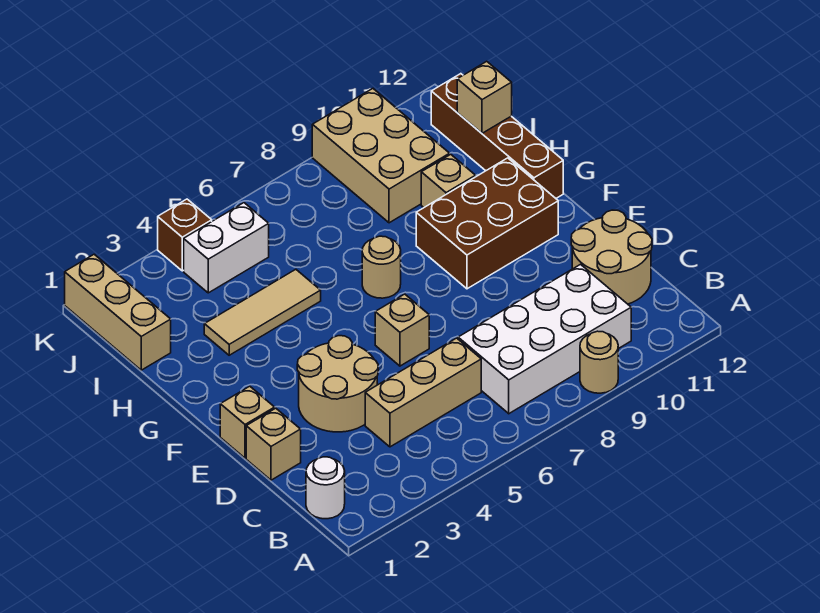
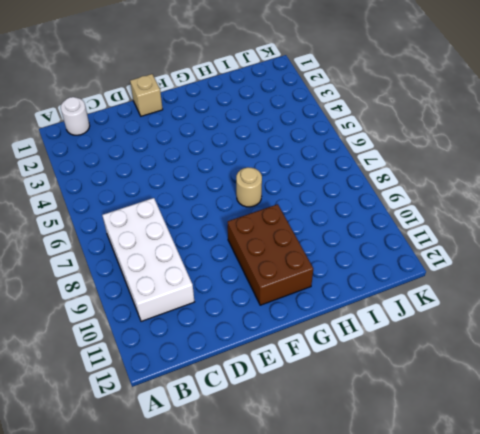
none -> tan round brick A9 level 1
none -> tan brick C4:C6 level 1
none -> tan round brick C11:D12 level 1

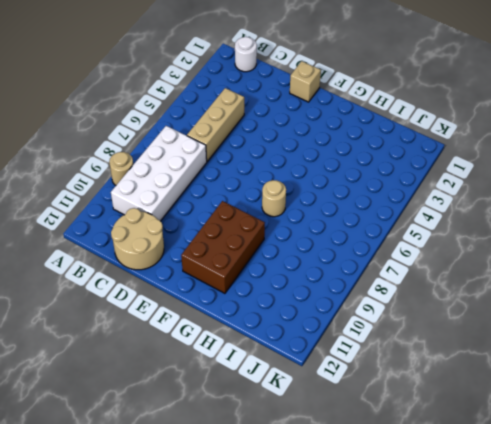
none -> tan brick D1 level 1
none -> tan round brick D3:E4 level 1
none -> tan brick E6 level 1

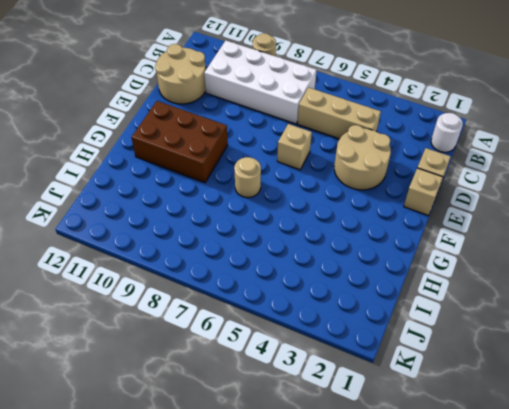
none -> brown brick G12:J12 level 1
none -> tan tile H3:H5 level 1
none -> tan brick H10 level 1

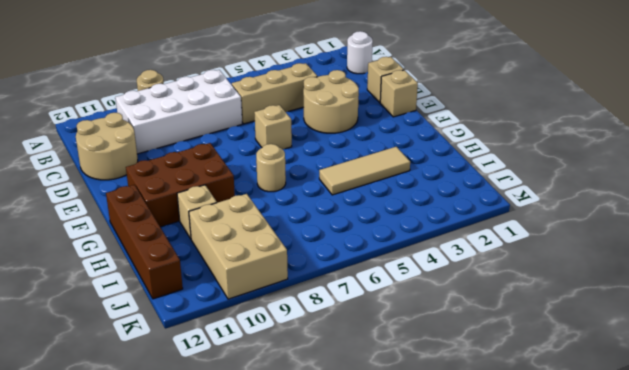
none -> tan brick I1:K1 level 1
none -> white brick J4:J5 level 1
none -> brown brick K4 level 1

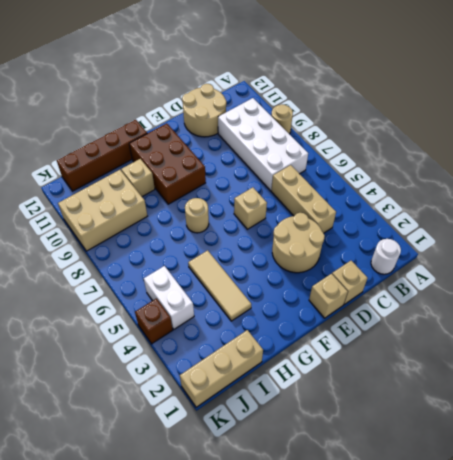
none -> tan brick I12 level 2

